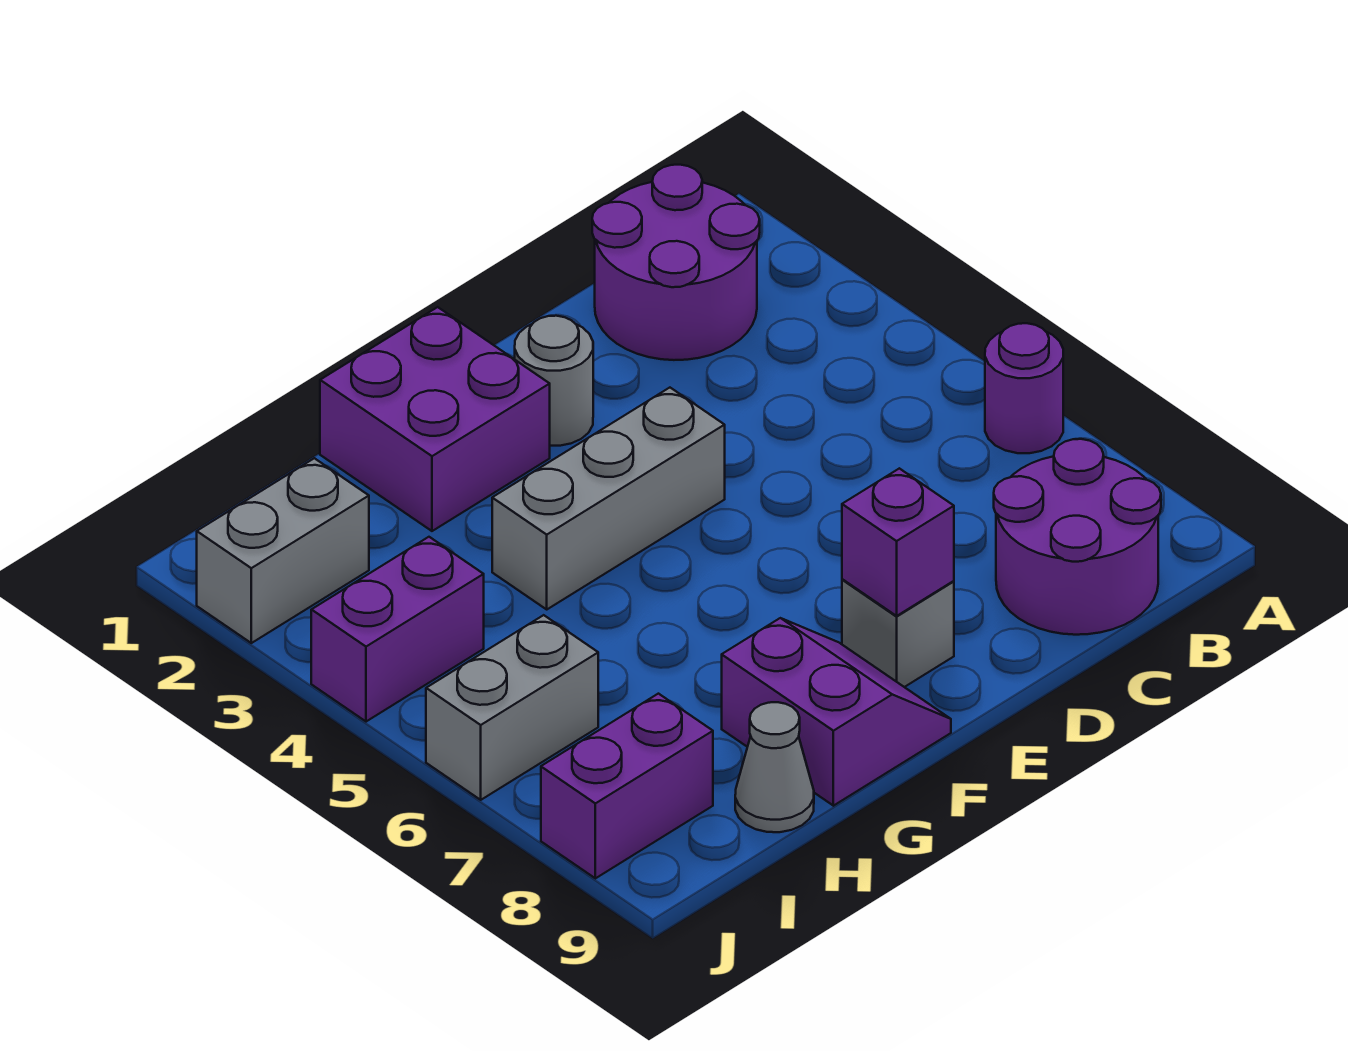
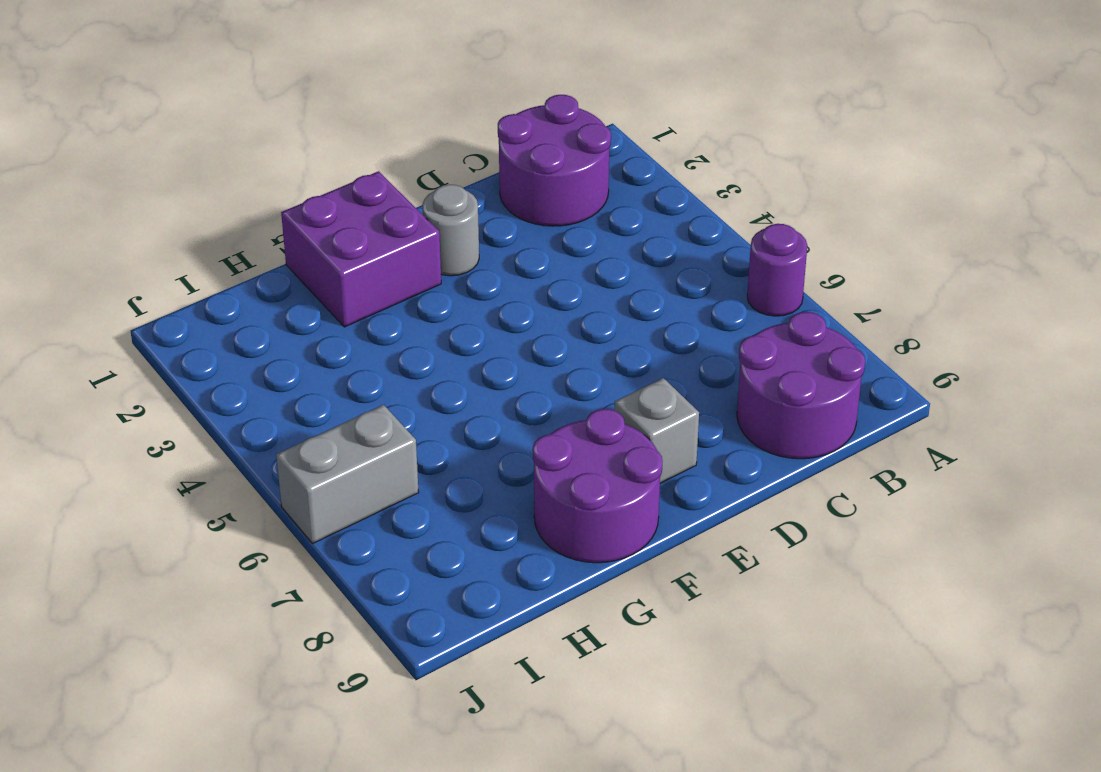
purple round brick F8:G9 level 1 -> purple slope F8:G9 level 1 top G
none -> grey brick E4:G4 level 1
none -> grey cone H9 level 1
none -> grey brick I2:J2 level 1

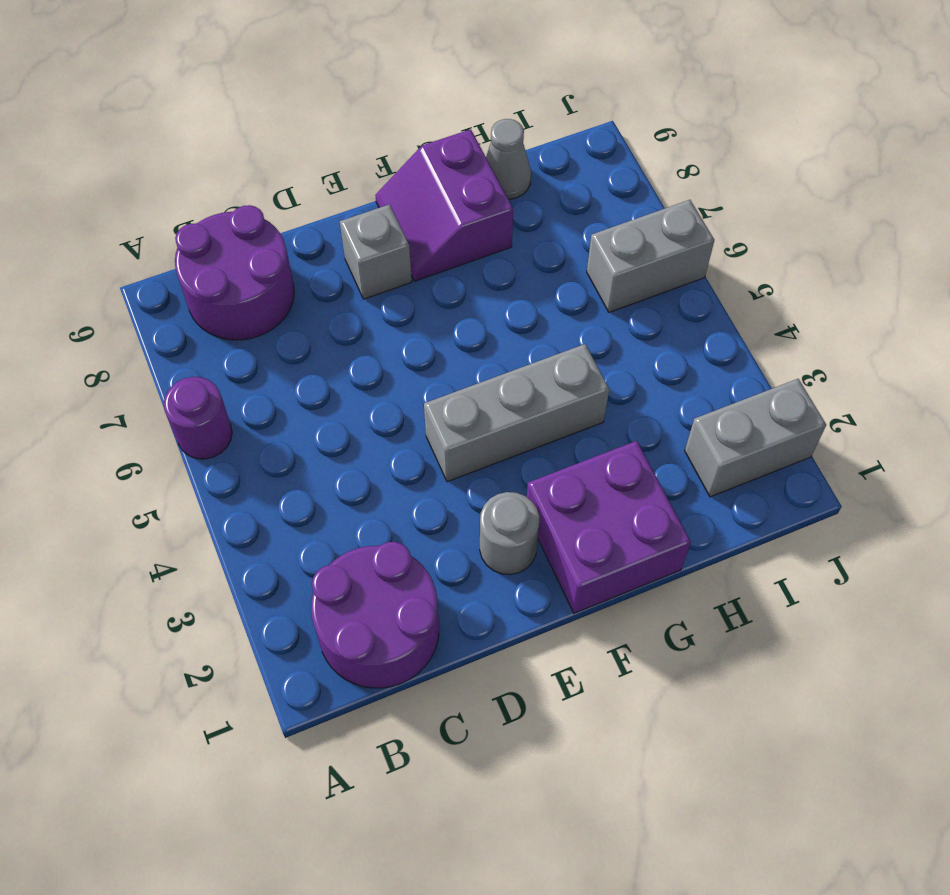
none -> purple brick I4:J4 level 1
none -> purple brick I8:J8 level 1
none -> purple brick E8 level 2

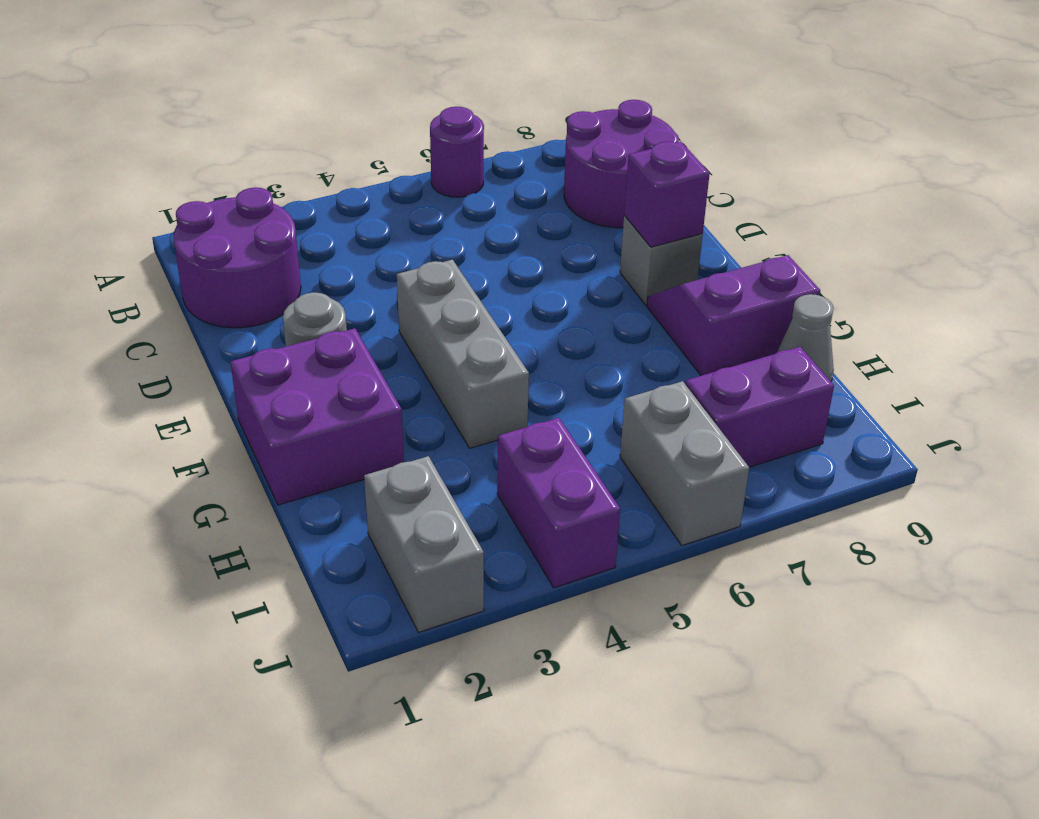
purple brick I7:I8 level 1 -> purple brick I8:J8 level 1

